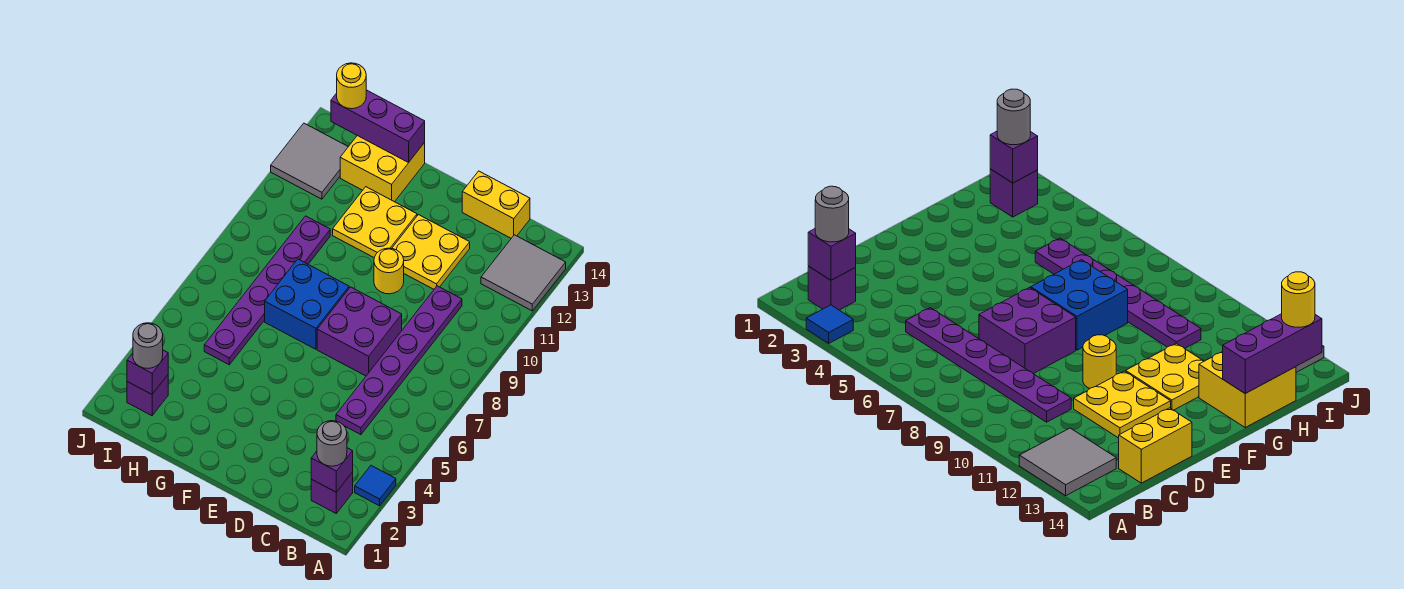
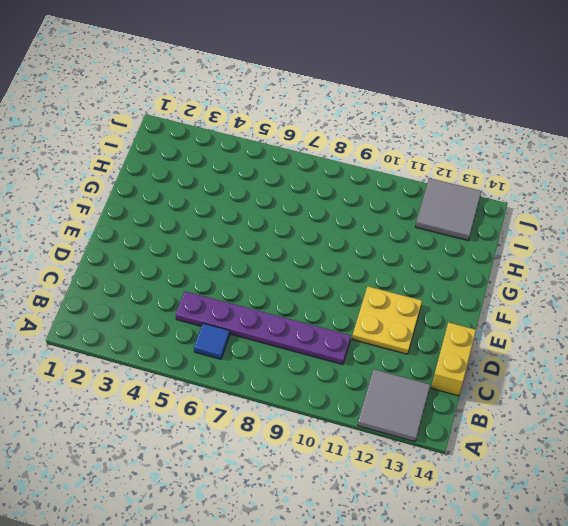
blue tile B6 level 1 -> blue tile A3 level 1
none -> purple brick B2 level 1
none -> purple brick D7:E8 level 1
none -> yellow round brick E10 level 1

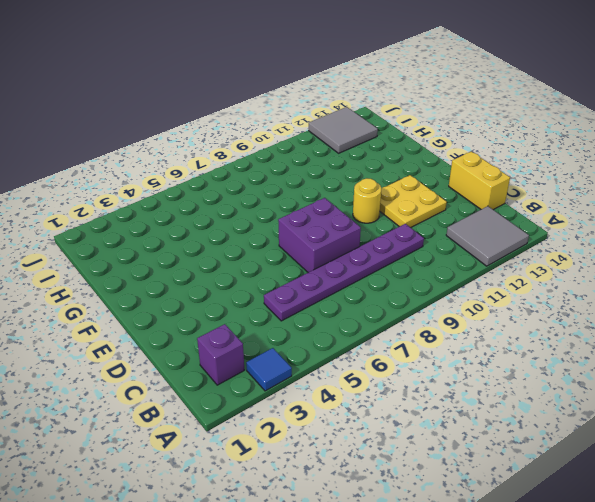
none -> blue brick F7:G8 level 1
none -> yellow plate F11:G12 level 1
none -> yellow brick G13:H14 level 1

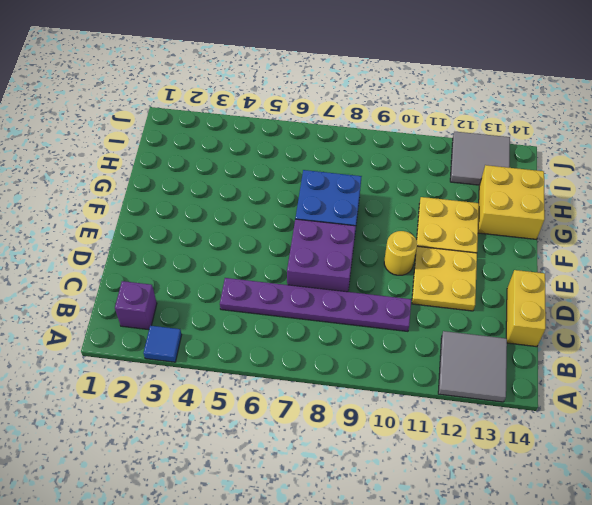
none -> purple plate H5:H10 level 1
none -> purple brick I2 level 1
none -> purple brick B2 level 2

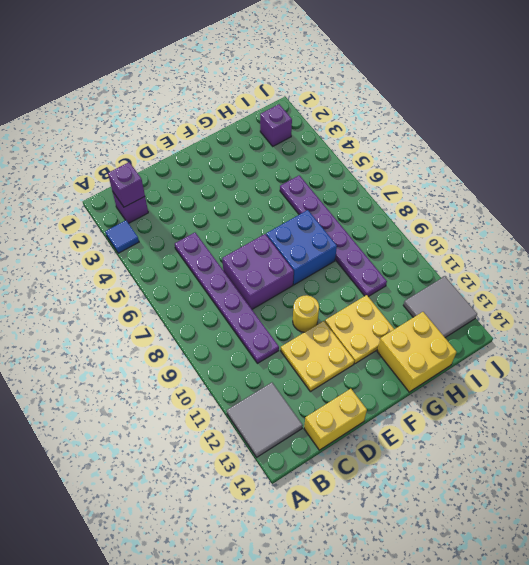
none -> purple brick G14:I14 level 2
none -> purple brick I2 level 2
none -> grey round brick B2 level 3

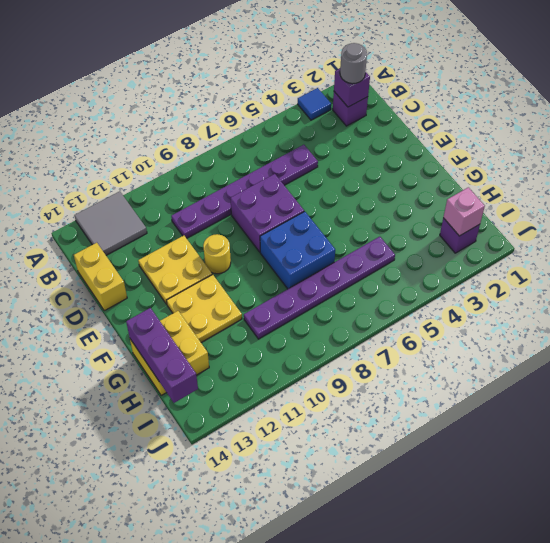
pink brick I2 level 2 -> purple brick I2 level 2
none -> grey tile I12:J13 level 1
none -> grey round brick I2 level 3
none -> yellow round brick I14 level 3

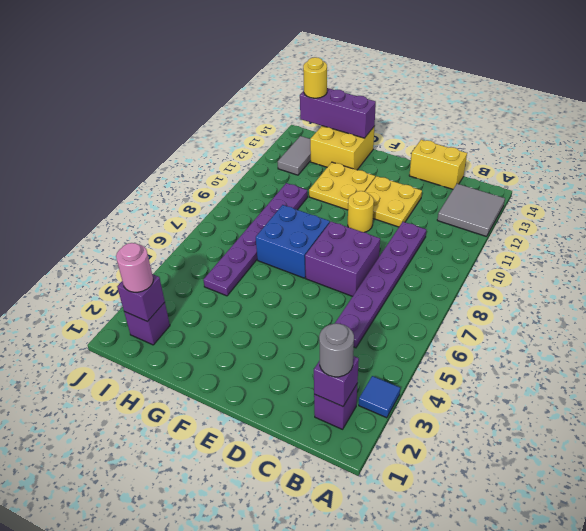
pink round brick I2 level 3 -> grey round brick I2 level 3
grey tile I12:I13 level 1 -> grey tile I12:J13 level 1

